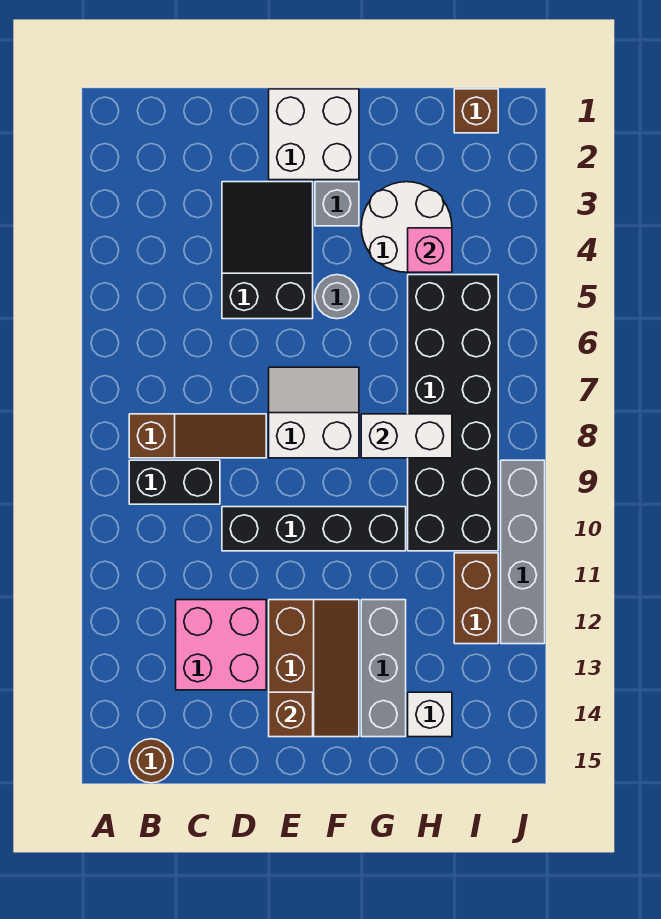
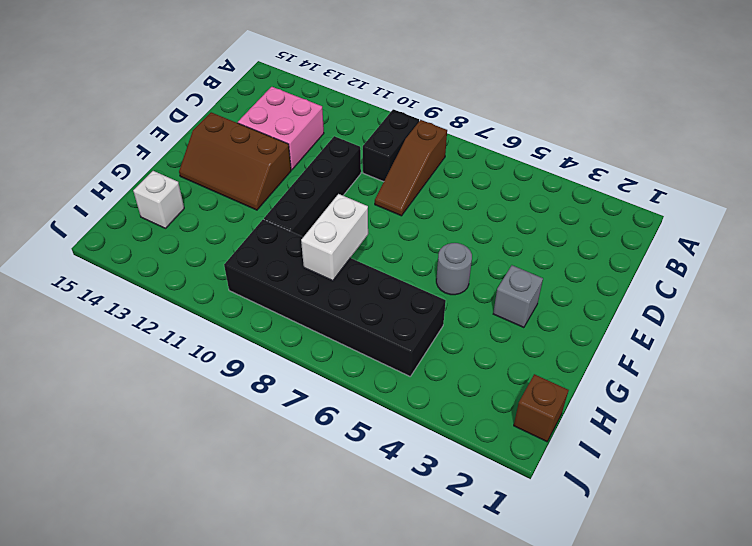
none -> brown round brick B15 level 1
none -> black slope D3:E5 level 1 top 5
none -> white brick E1:F2 level 1

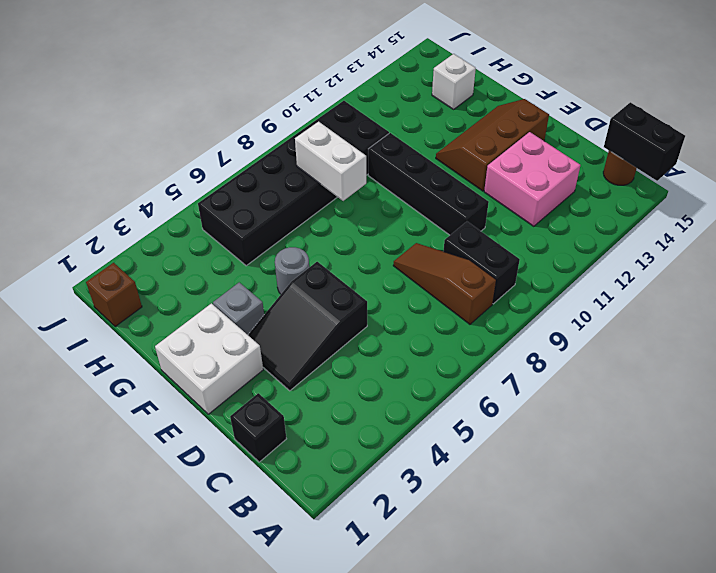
black brick A15:B15 level 2 -> none
black brick C1 level 1 -> none
none -> white slope E7:F8 level 1 top 8
none -> white round brick G3:H4 level 1
none -> grey brick G12:G14 level 1

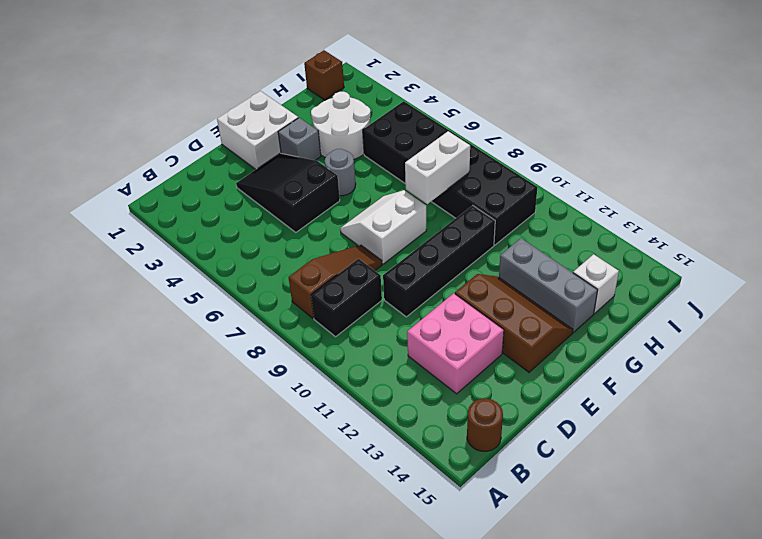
none -> brown brick I11:I12 level 1
none -> grey brick J9:J12 level 1
none -> brown brick E14 level 2

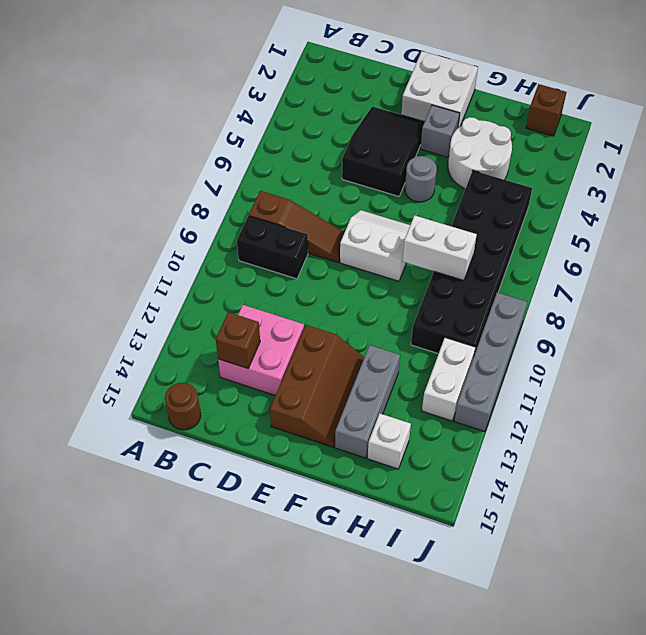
brown brick C13 level 2 -> brown brick E14 level 2
white brick I11:I12 level 1 -> brown brick I11:I12 level 1
none -> black brick D10:G10 level 1
none -> pink brick H4 level 2

